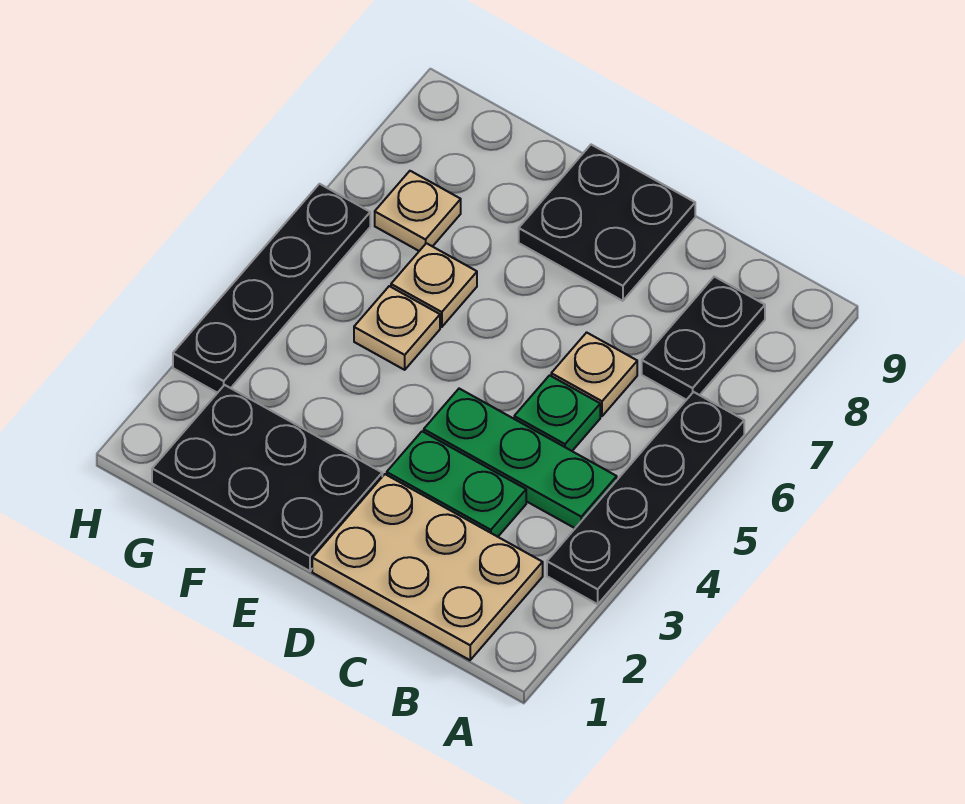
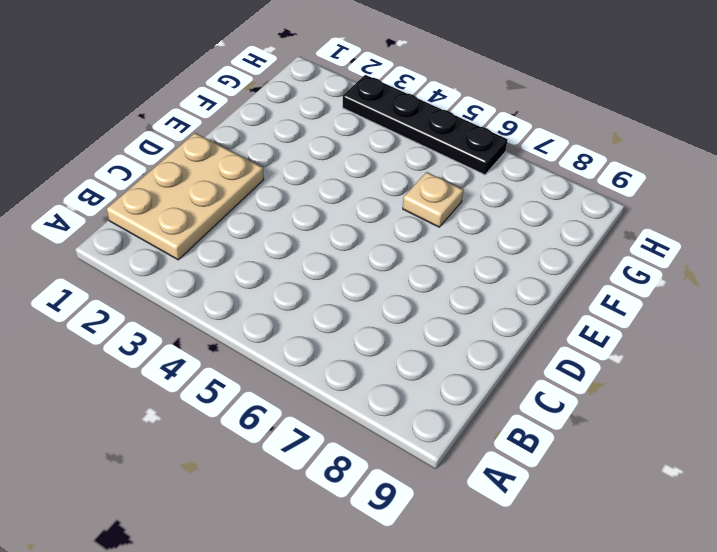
none -> black plate A3:A6 level 1
none -> green plate B4:D4 level 1
none -> black plate B7:B8 level 1

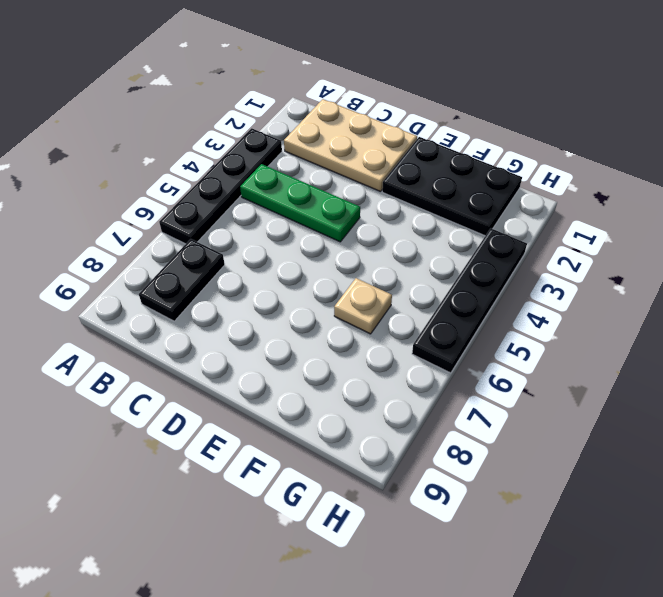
none -> green plate C3:D3 level 1
none -> green plate C5 level 1
none -> tan plate C6 level 1

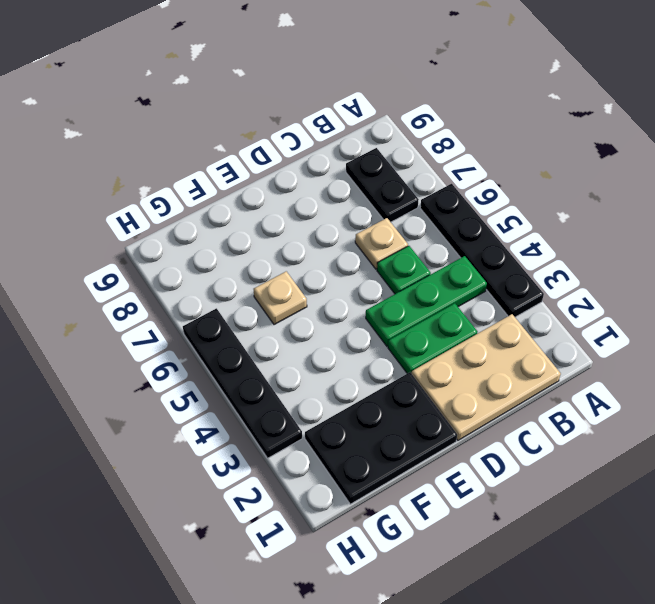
none -> black plate D8:E9 level 1
none -> tan plate F5 level 1
none -> tan plate G7 level 1

